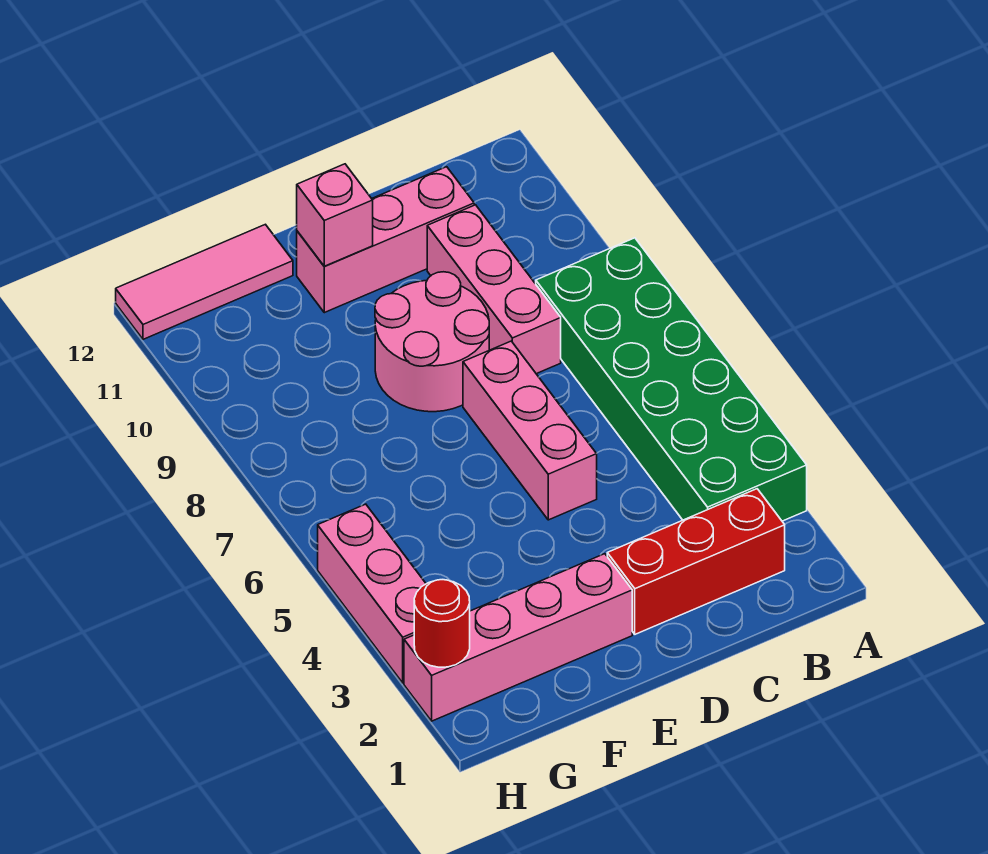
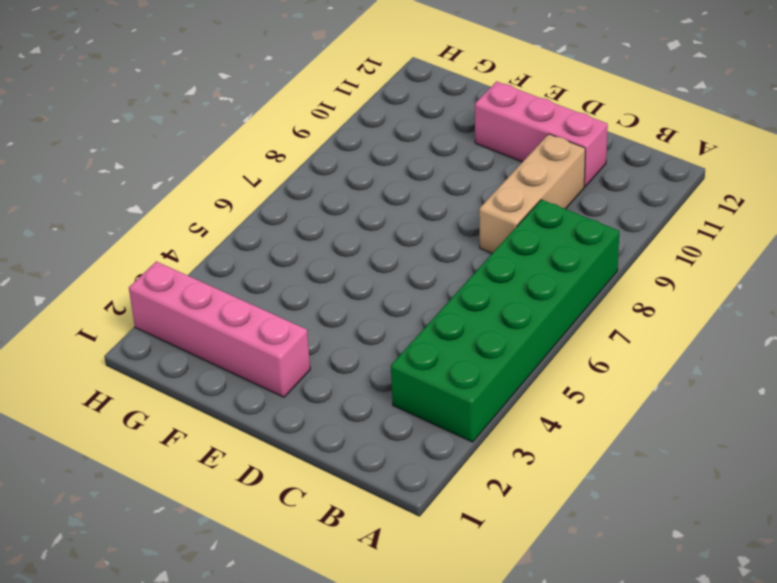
tan brick C8:C10 level 1 -> pink brick C8:C10 level 1
none -> red brick B2:D2 level 1
none -> pink brick D5:D7 level 1

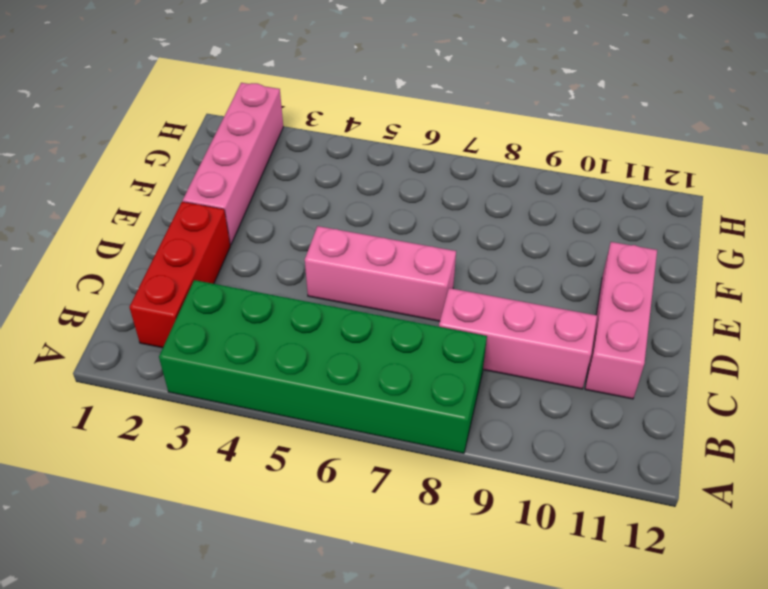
none -> pink round brick D8:E9 level 1
none -> pink tile F12:H12 level 1

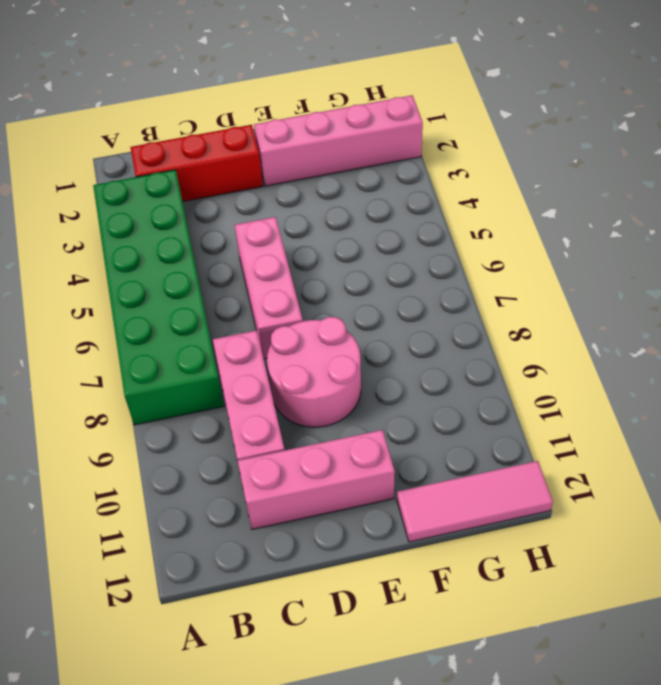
none -> pink brick H3:H5 level 1
none -> pink brick E11 level 2

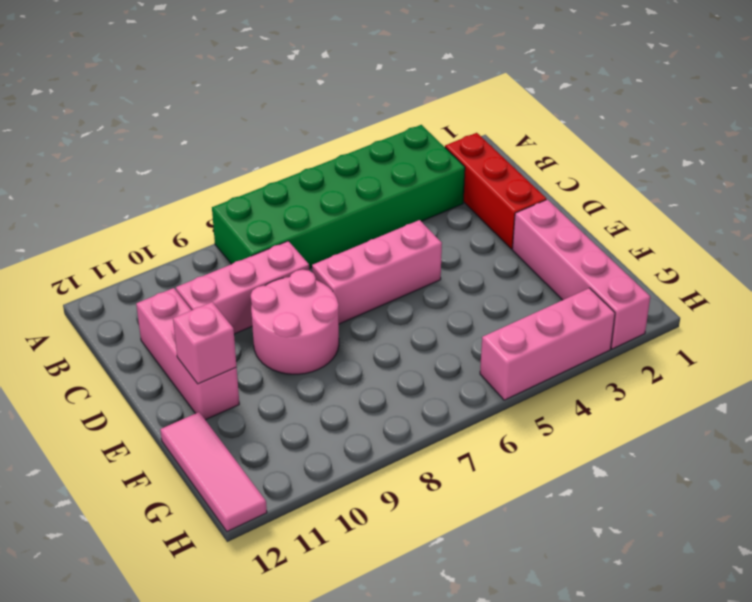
none -> red round brick H2 level 2

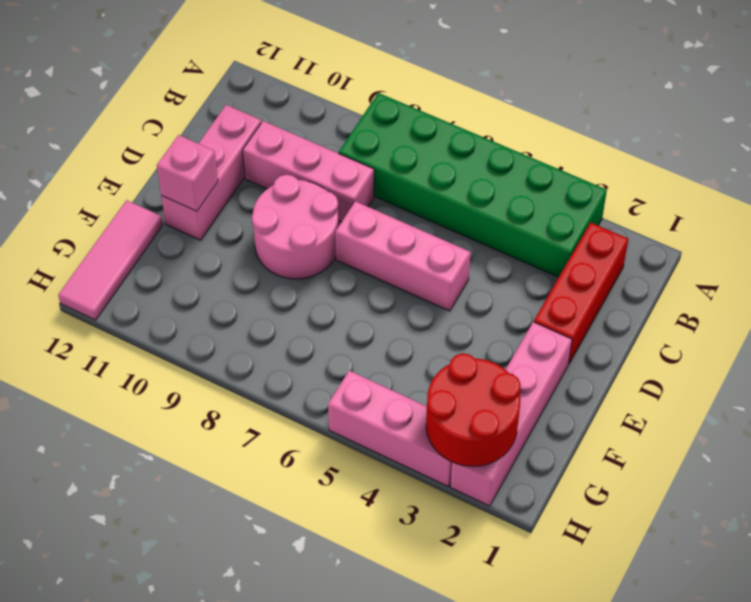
red round brick G2:H3 level 2 -> red round brick H2 level 2

